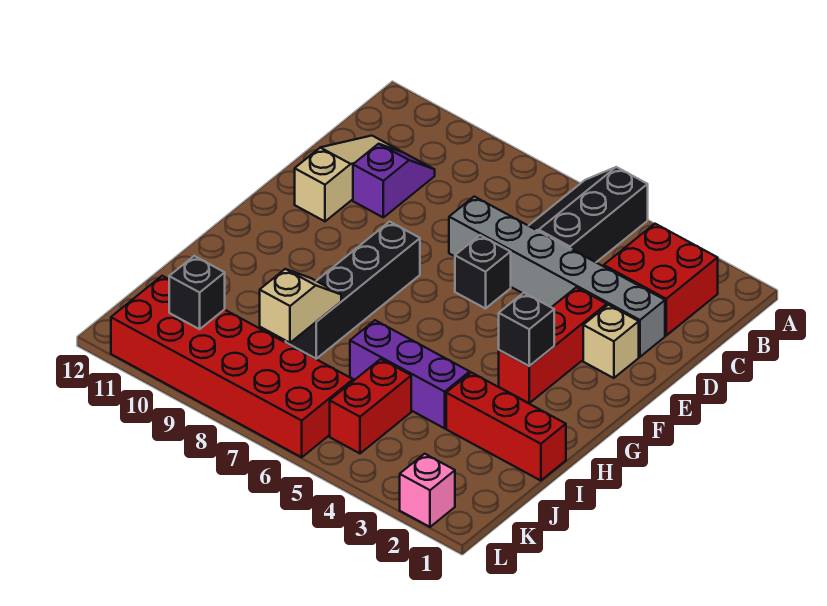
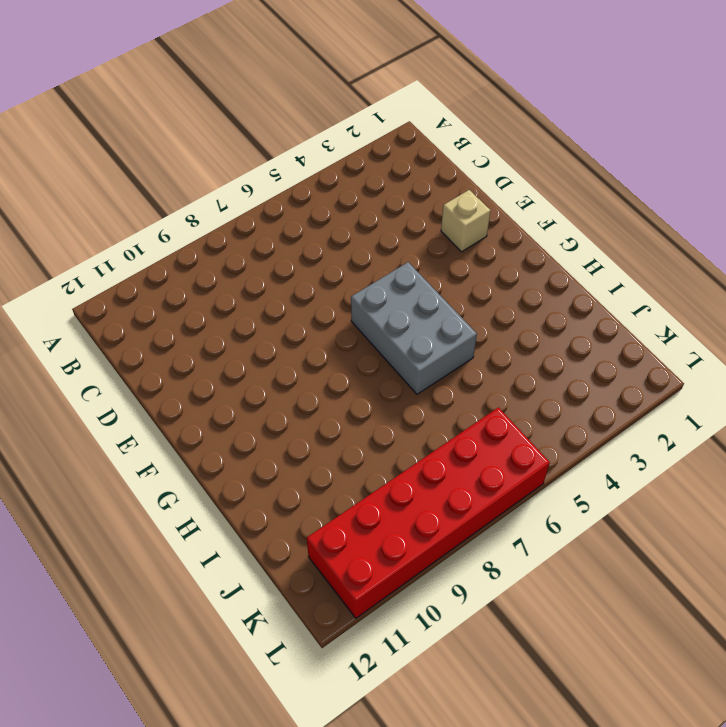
grey brick F5:H6 level 1 -> none
none -> black slope A5:C6 level 1 top 5
none -> red brick B2:C3 level 1
none -> purple slope C10:D10 level 1 top D

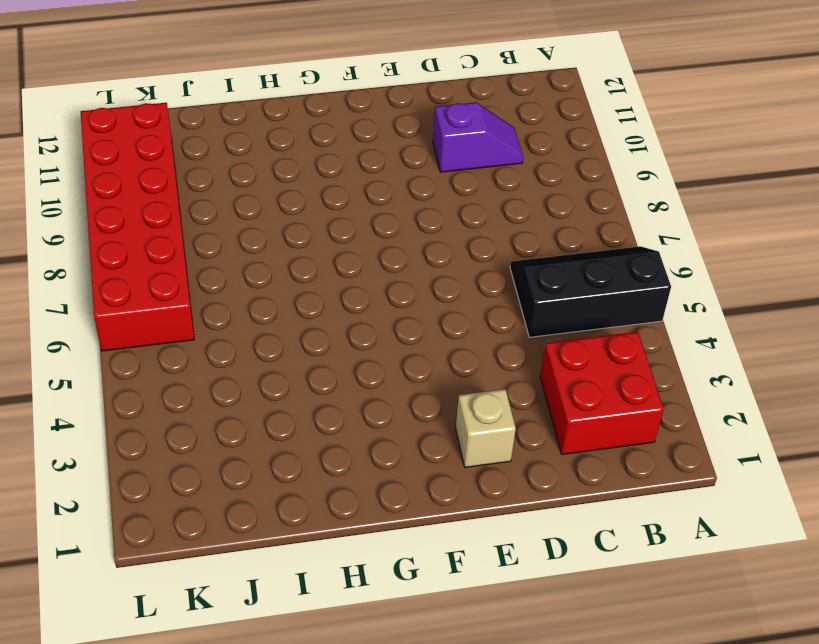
none -> tan slope C11:E11 level 1 top E
none -> grey brick D2:D7 level 1
none -> red brick E3:G3 level 1

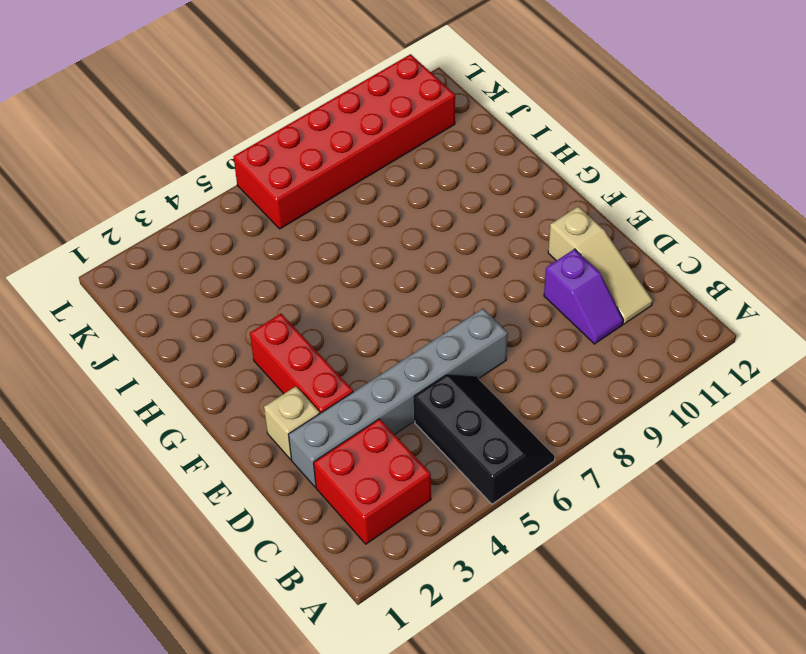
none -> black brick E6 level 1
none -> black brick F8:I8 level 1
none -> red brick I1:I3 level 1

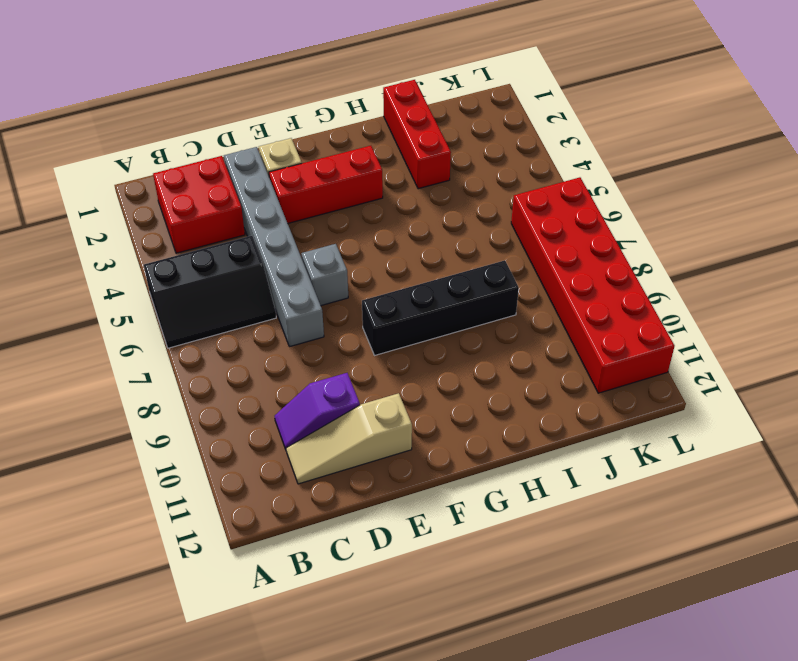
grey brick E6 level 1 -> black brick E6 level 1
none -> purple brick I4:I6 level 1
none -> red brick J5:K5 level 1
none -> pink brick L2 level 1

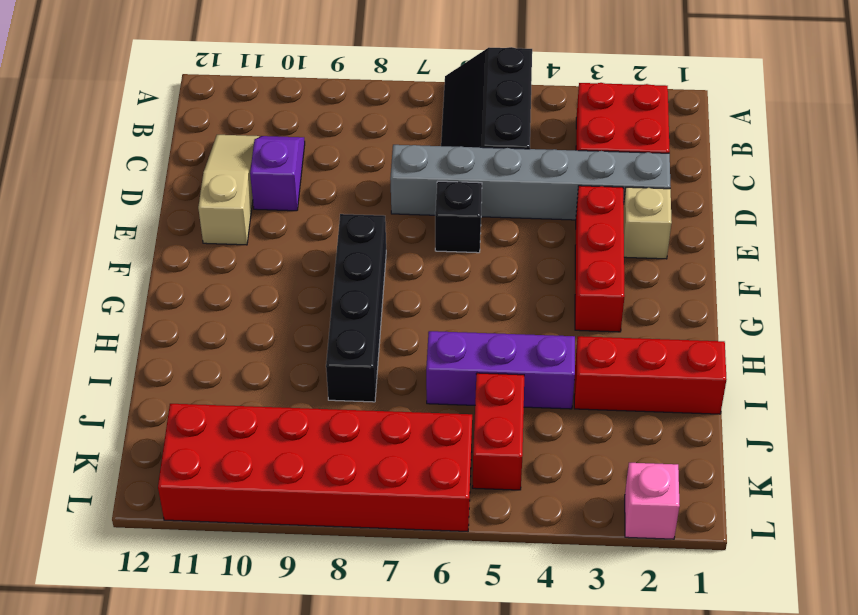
none -> black brick G3 level 2
none -> tan slope I8:J8 level 2 top J
none -> black brick K10 level 2

